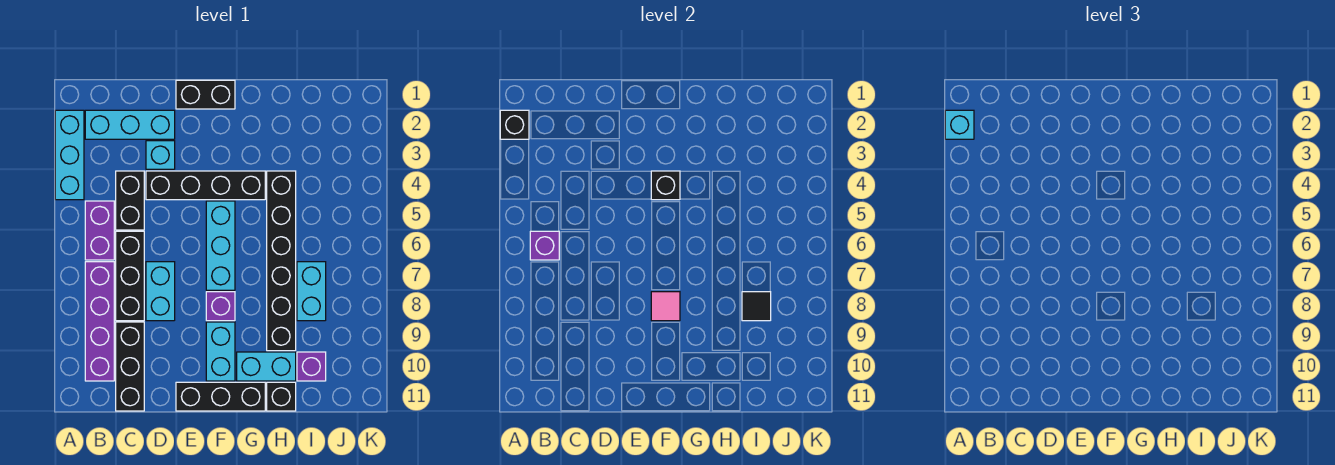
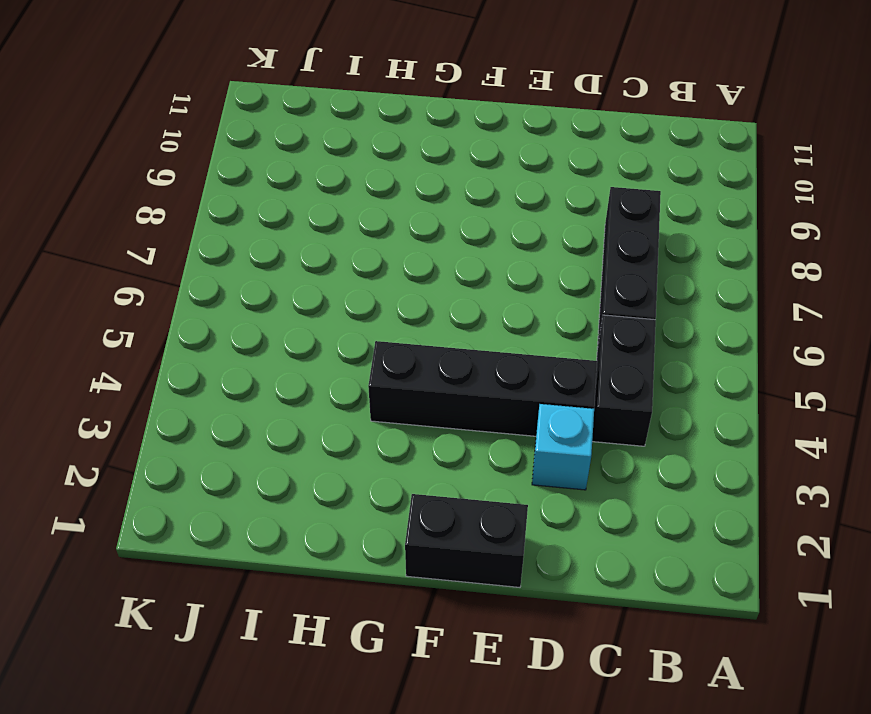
none -> cyan brick A2:A4 level 1
none -> cyan brick B2:D2 level 1
none -> purple brick B5:B6 level 1

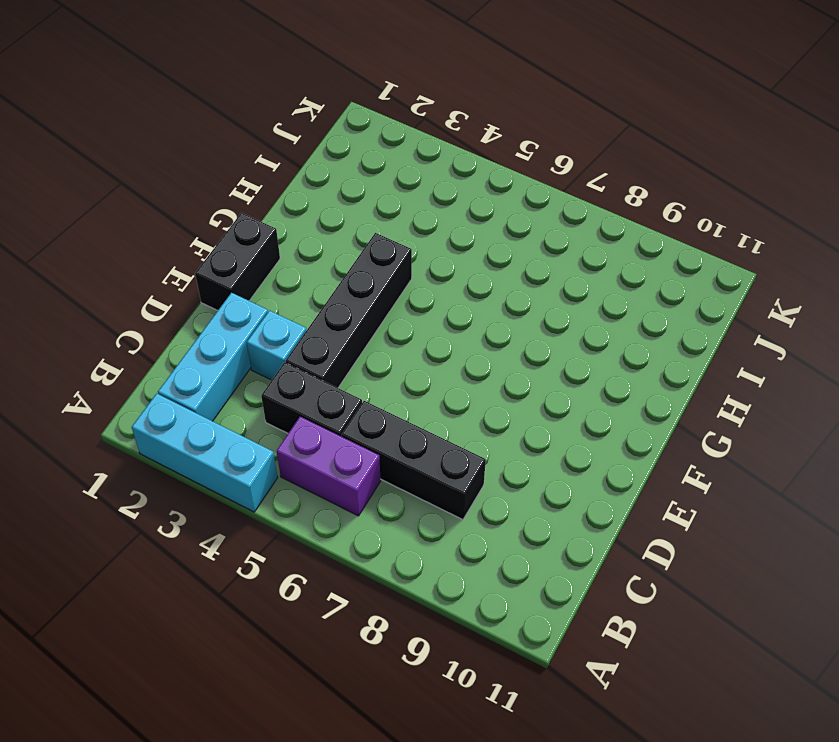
none -> purple brick B7:B10 level 1
none -> black brick C9:C11 level 1
none -> cyan brick D7:D8 level 1

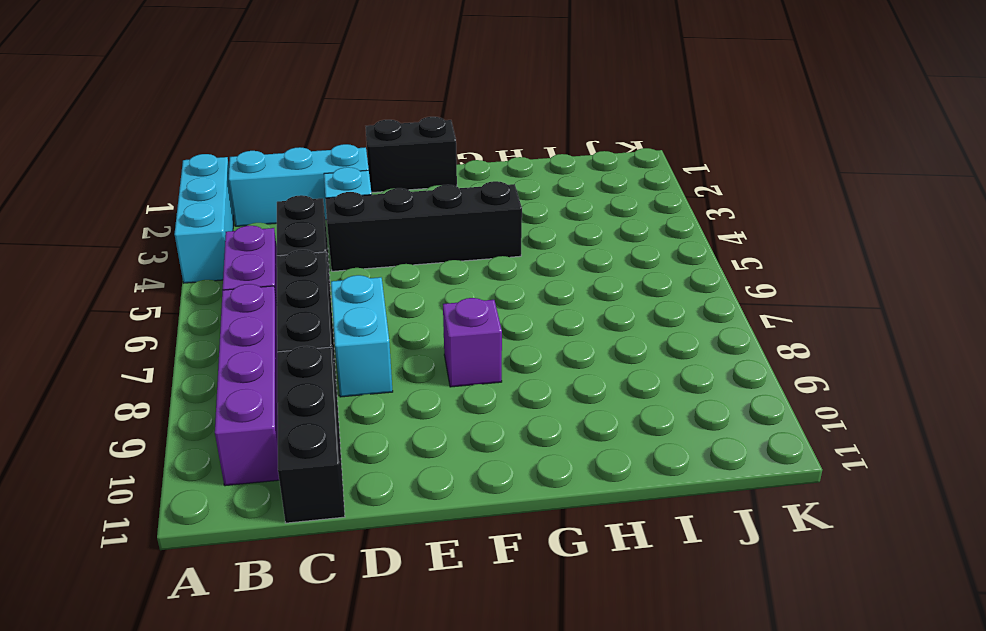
none -> black brick E11:G11 level 1
none -> cyan brick F5:F7 level 1
none -> cyan brick F9:F10 level 1

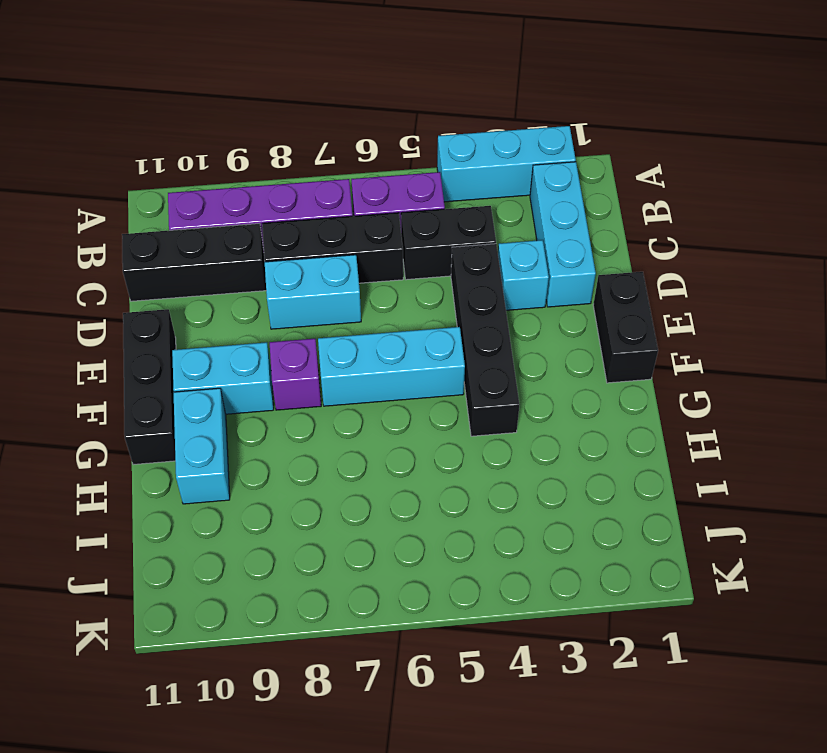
none -> black brick H4:H9 level 1
none -> black brick H11 level 1
none -> cyan brick I7:I8 level 1

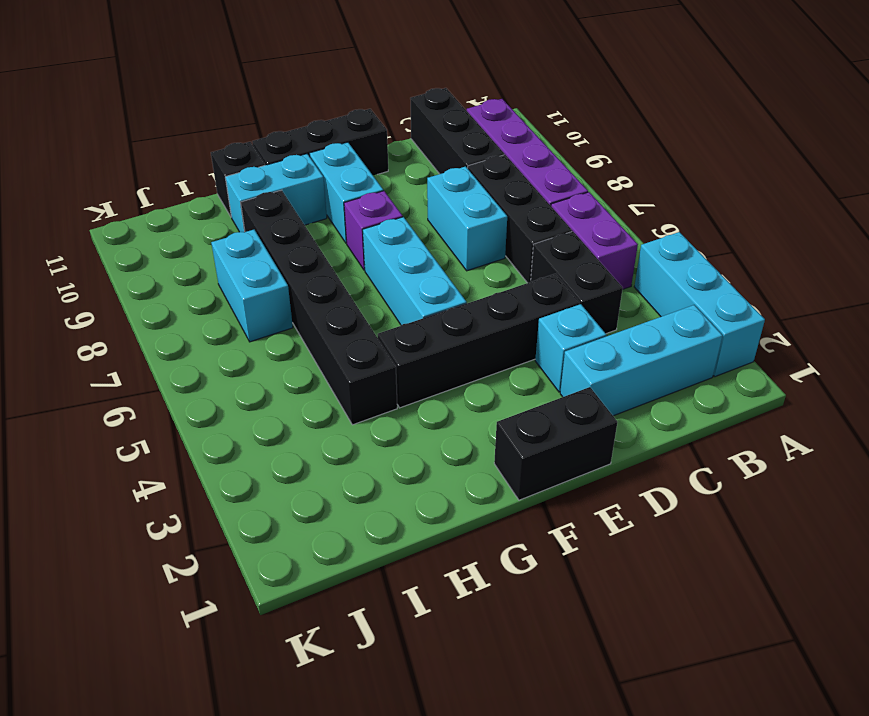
none -> purple brick I10 level 1
none -> black brick A2 level 2
none -> purple brick B6 level 2

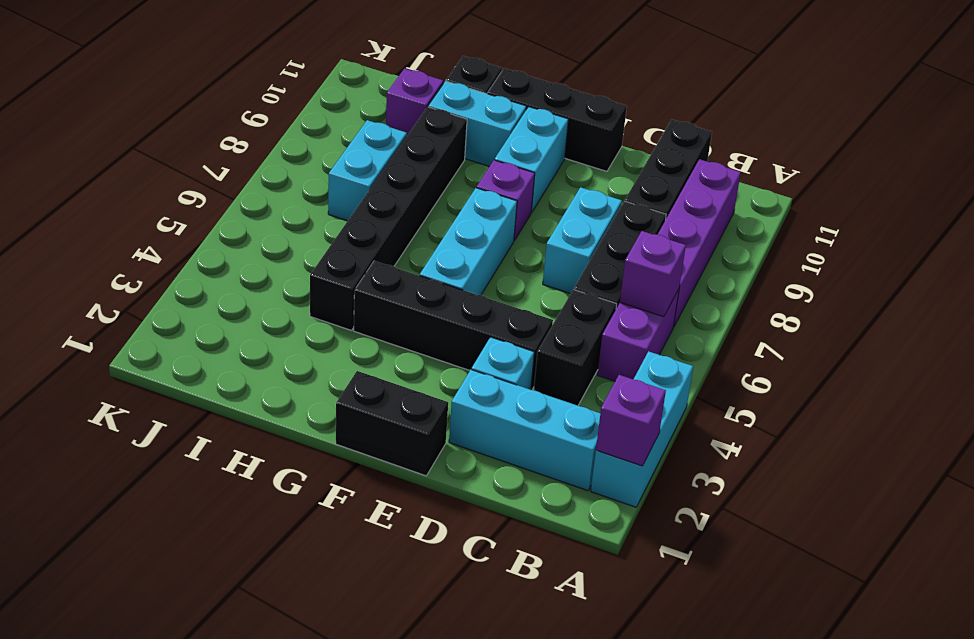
purple brick A2 level 2 -> black brick A2 level 2
none -> black brick F4 level 2
none -> pink tile F8 level 2
none -> black tile I8 level 2

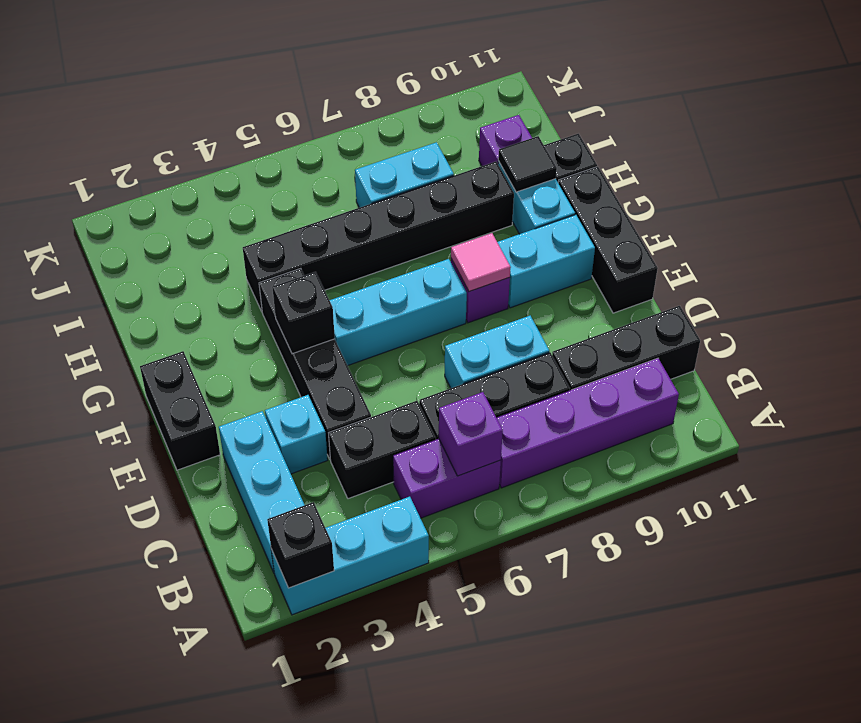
black tile H10 level 2 -> black tile I8 level 2
none -> cyan brick A2 level 3

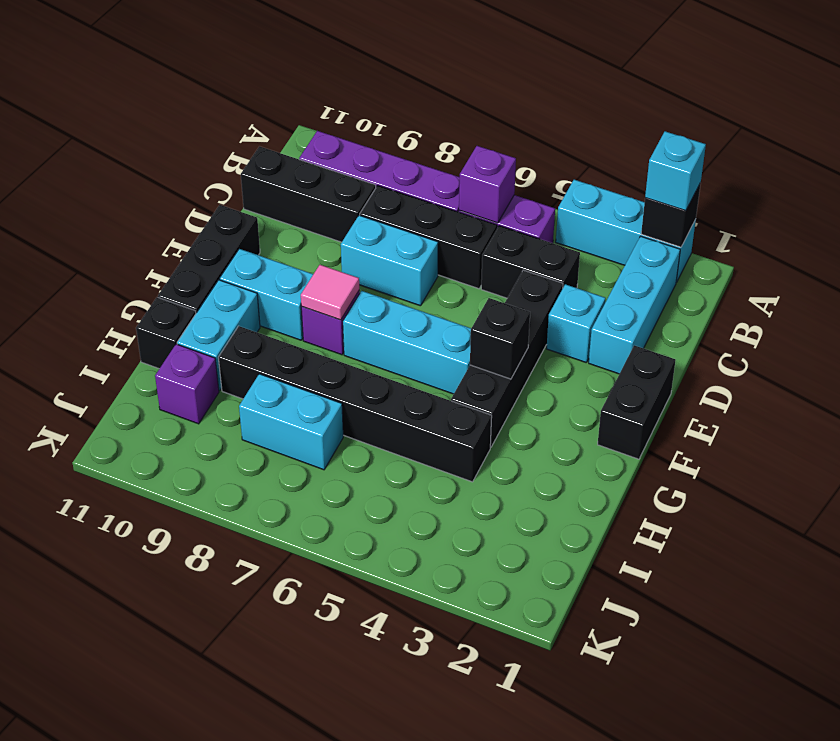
none -> black tile I8 level 2

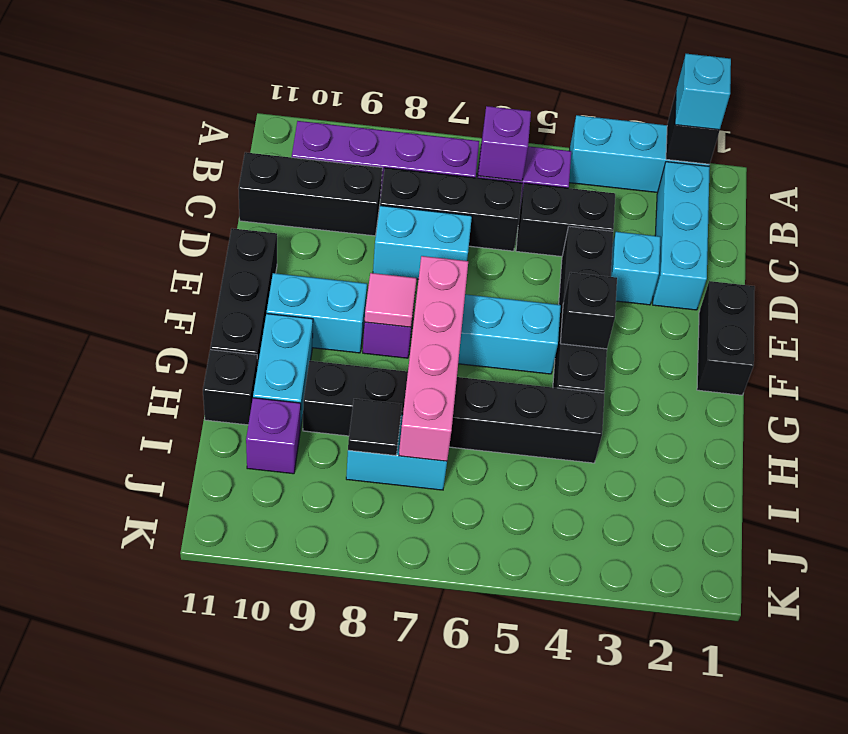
pink brick F7:I7 level 2 -> none

